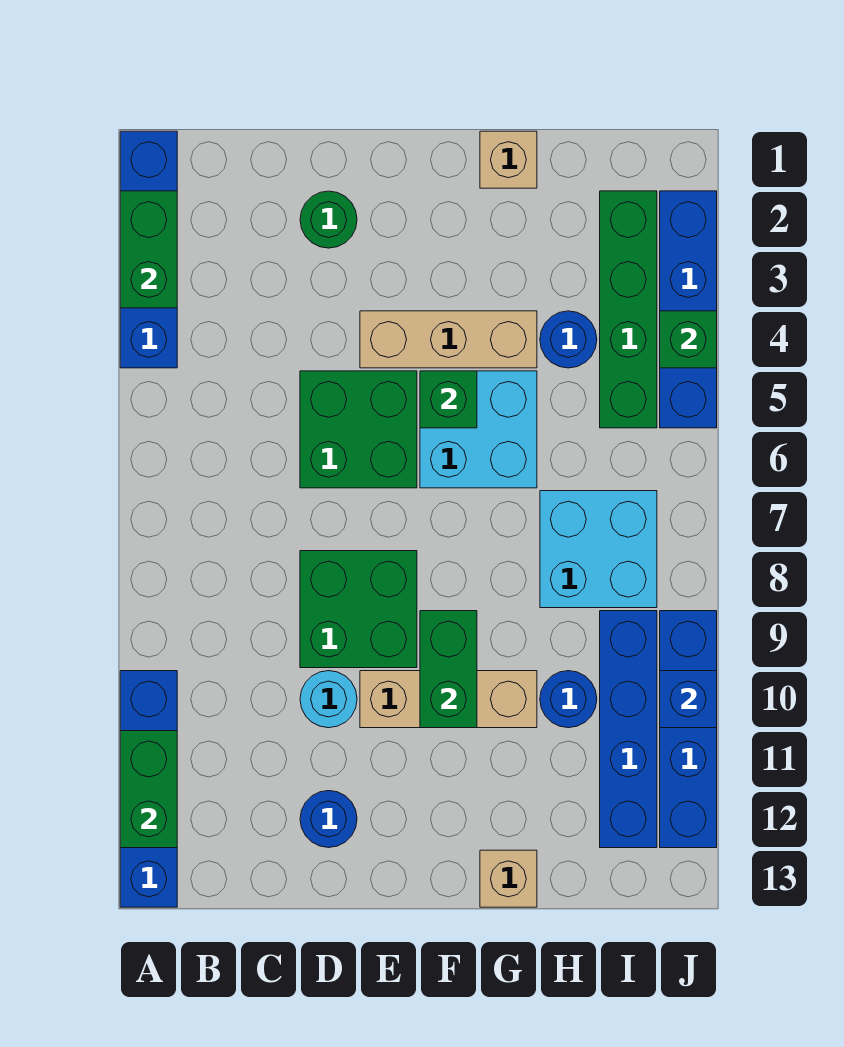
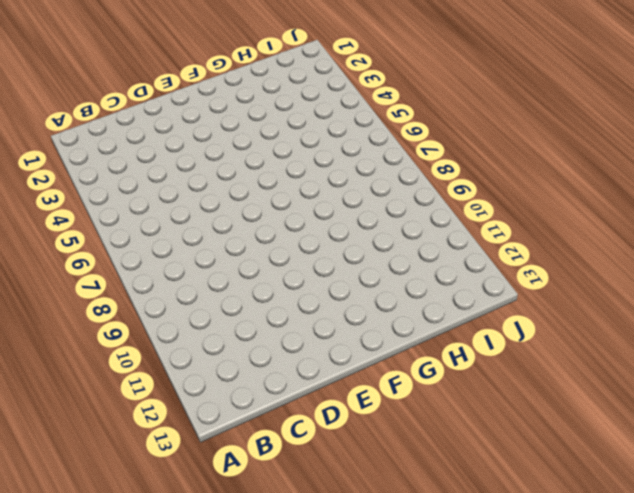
none -> blue brick A1:A4 level 1
none -> blue brick A10:A13 level 1
none -> green round brick D2 level 1

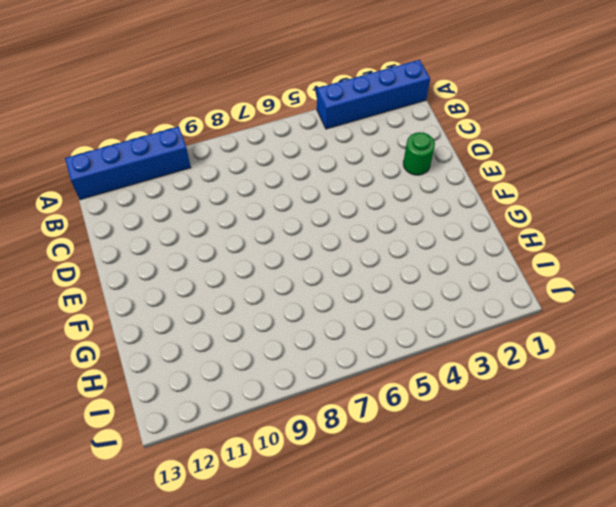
none -> green brick D5:E6 level 1
none -> green brick D8:E9 level 1
none -> cyan round brick D10 level 1

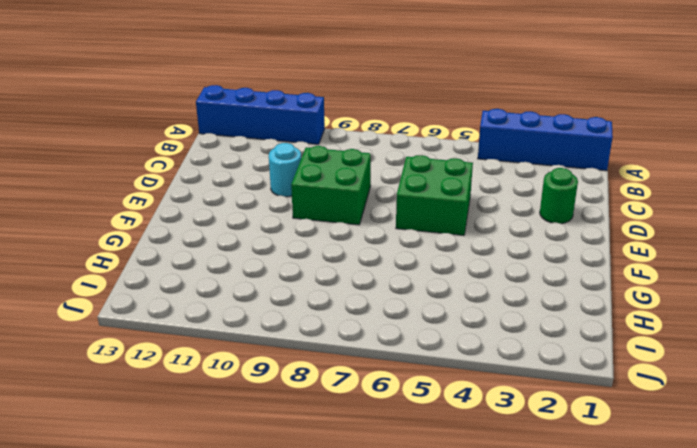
none -> blue round brick D12 level 1
none -> tan brick E4:G4 level 1
none -> tan brick E10:G10 level 1

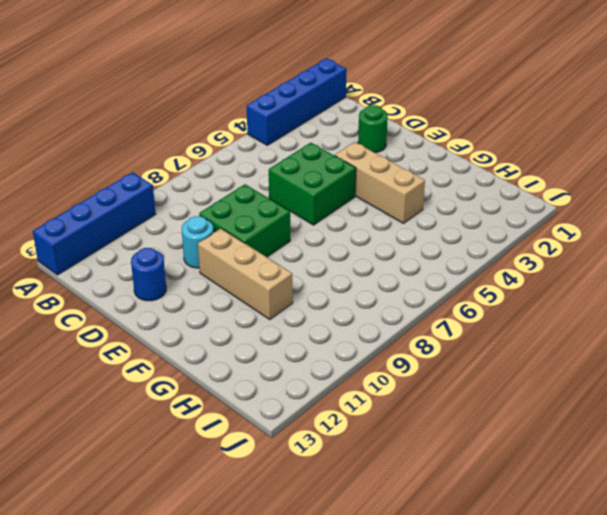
none -> cyan brick F5:G6 level 1
none -> tan brick G1 level 1
none -> tan brick G13 level 1

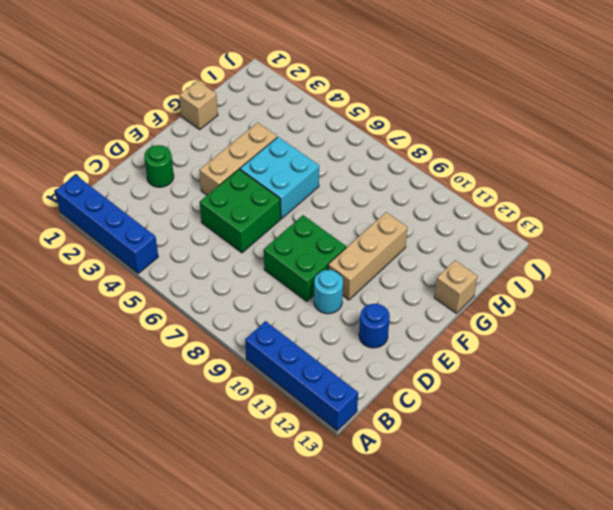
none -> blue round brick H4 level 1
none -> cyan brick H7:I8 level 1
none -> blue round brick H10 level 1

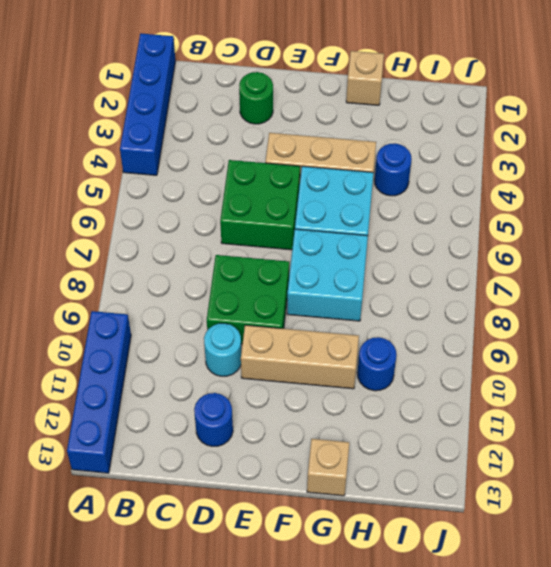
cyan brick F7:G8 level 1 -> cyan brick H7:I8 level 1
none -> green brick I2:I5 level 1
none -> blue brick I9:I12 level 1
none -> blue brick J2:J5 level 1

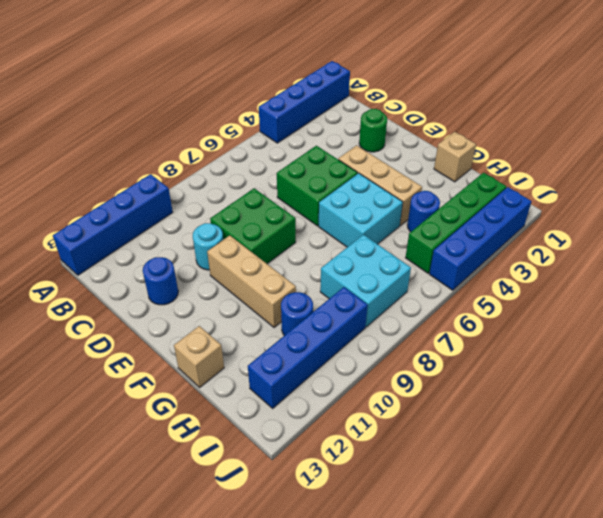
none -> blue brick J9:J12 level 1
none -> green brick A2:A3 level 2
none -> green brick A11:A12 level 2

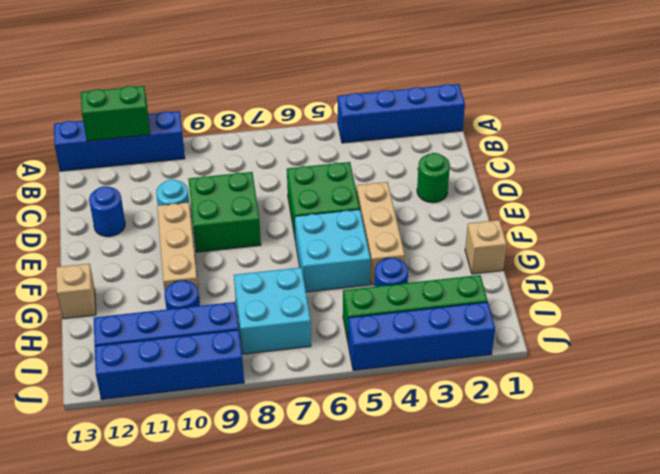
none -> green brick A2:A3 level 2
none -> green brick F5 level 2
none -> green brick F9:F10 level 2

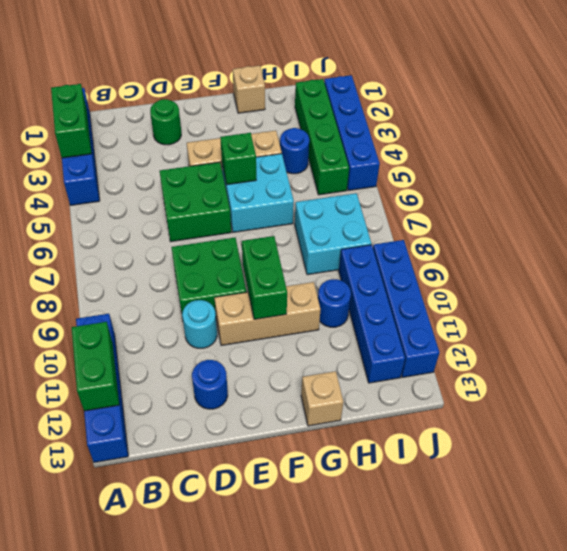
none -> green brick J4 level 2
none -> blue brick J10 level 2

